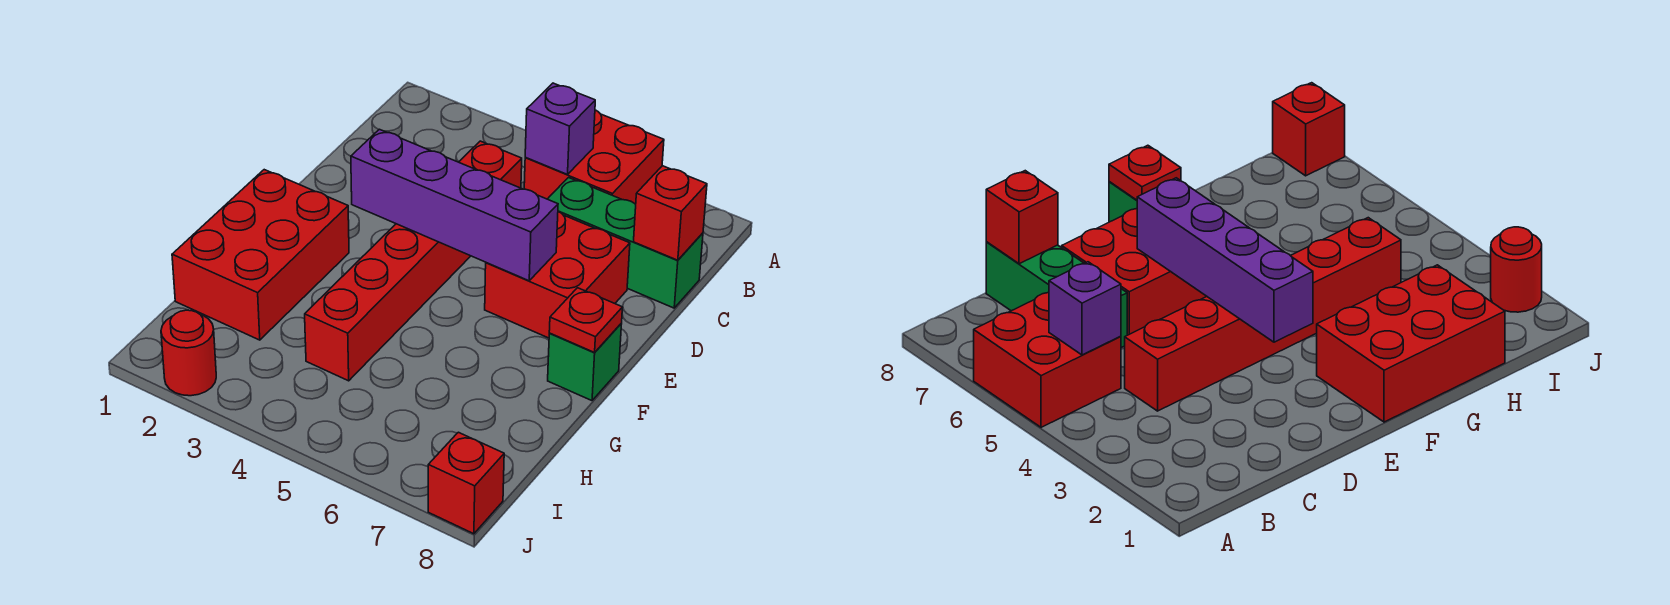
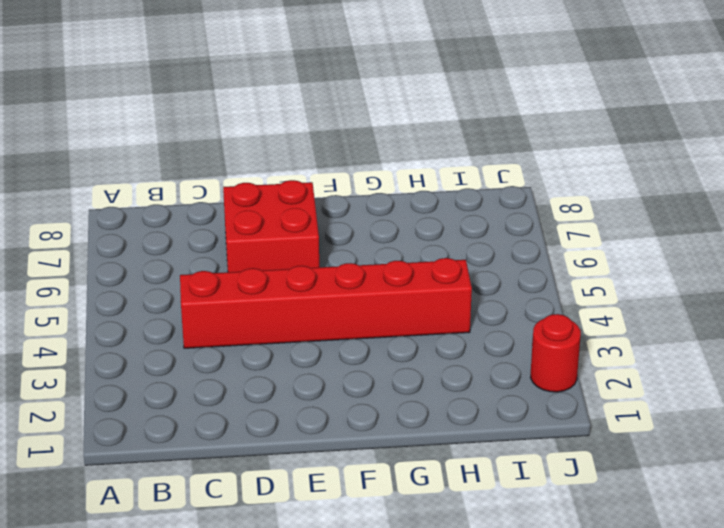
none -> red brick A5:B6 level 1
none -> green brick C6:C8 level 1
none -> red brick F1:H2 level 1

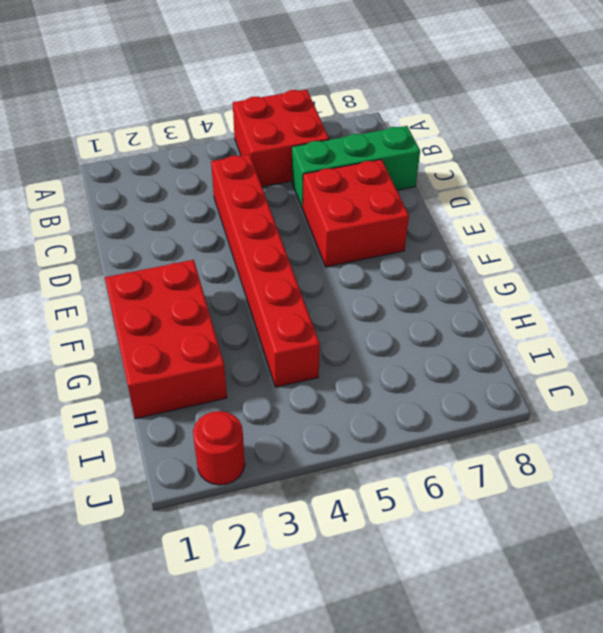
none -> green brick F8 level 1
none -> red brick J8 level 1
none -> purple brick B5 level 2

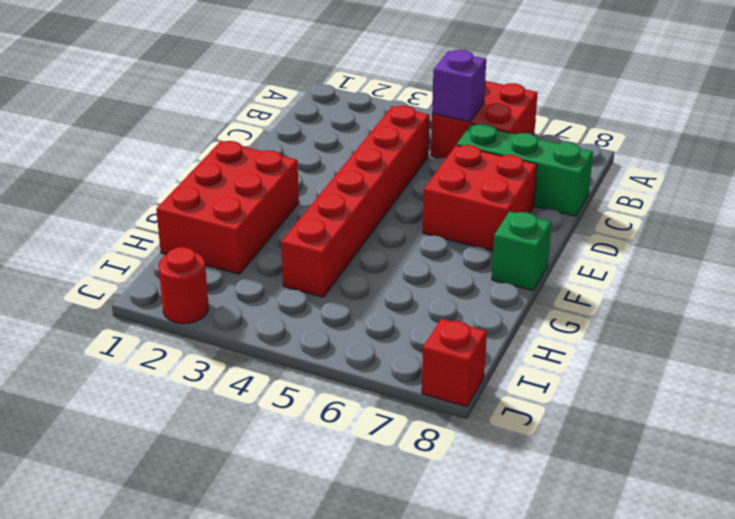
none -> red brick C8 level 2
none -> purple brick E3:E6 level 2
none -> red plate F8 level 2

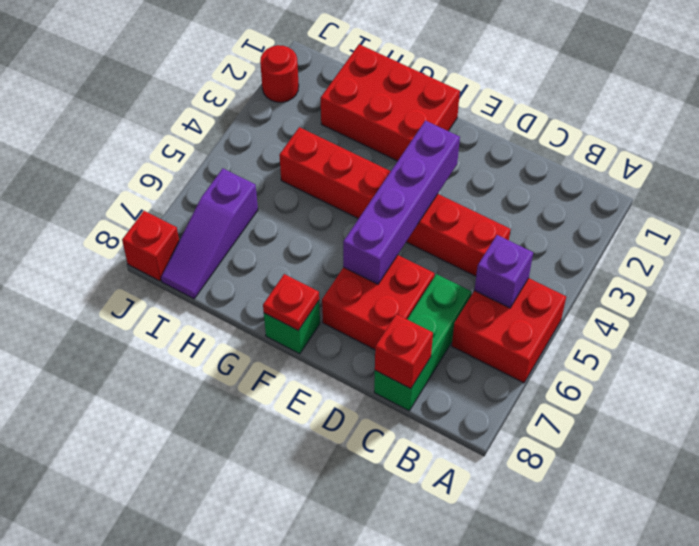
purple slope I6:I8 level 1 top 6 -> none

